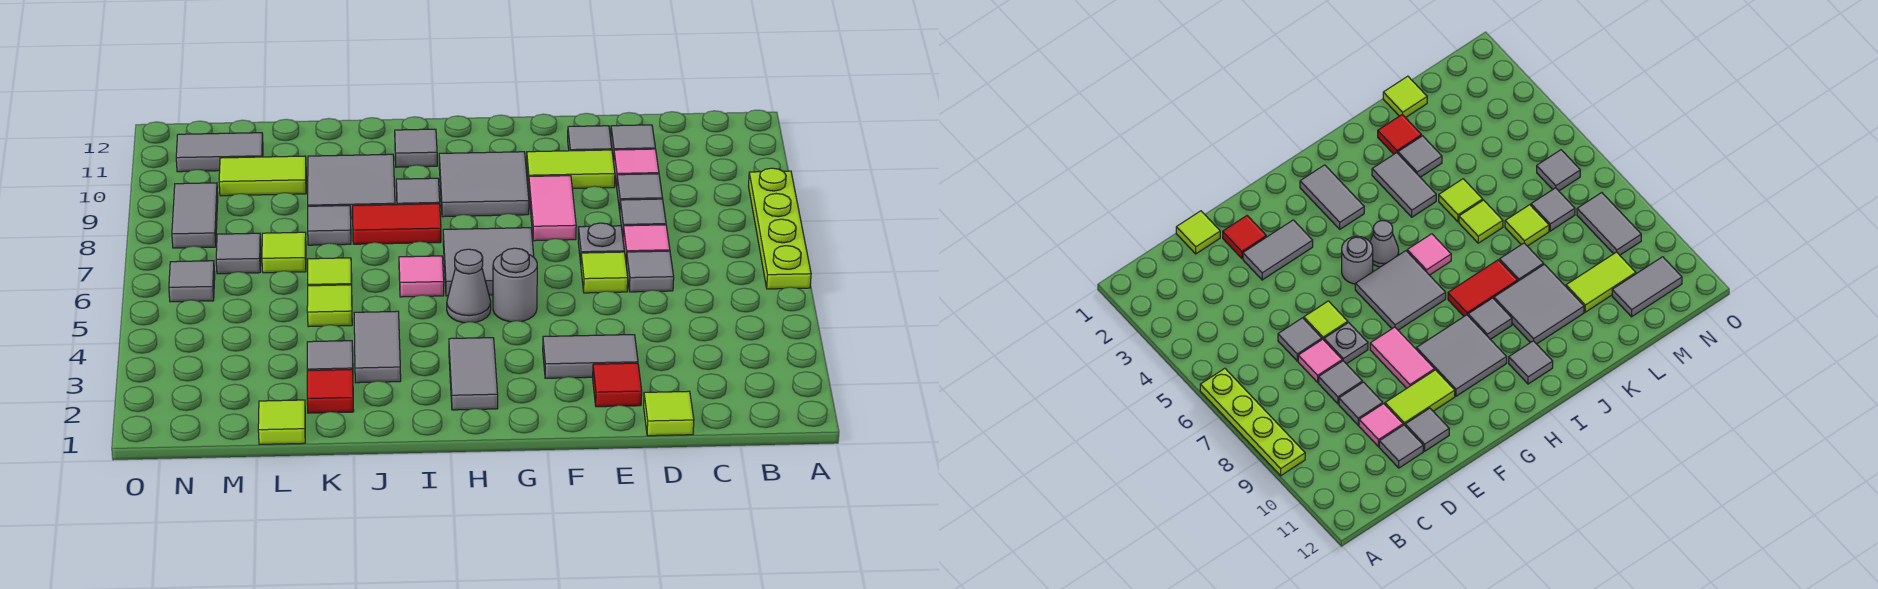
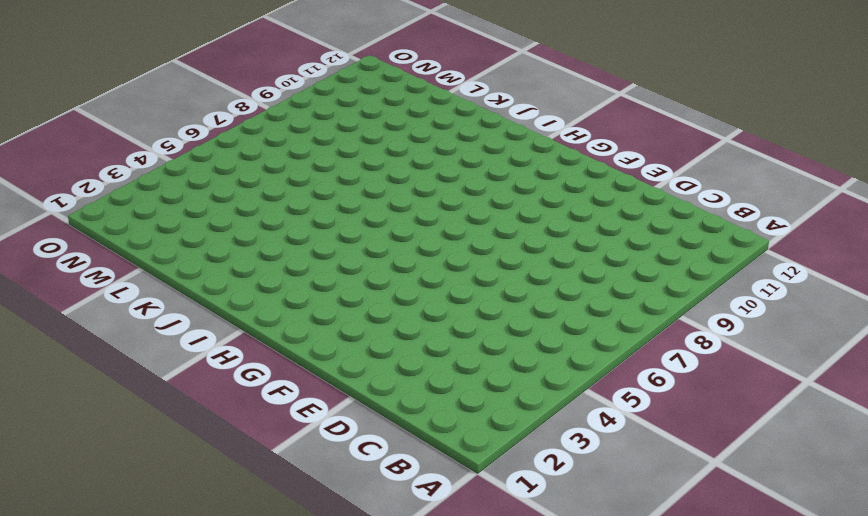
none -> lime plate A6:A9 level 1
none -> lime tile D1 level 1
none -> grey tile D6 level 1
none -> pink tile D7 level 1

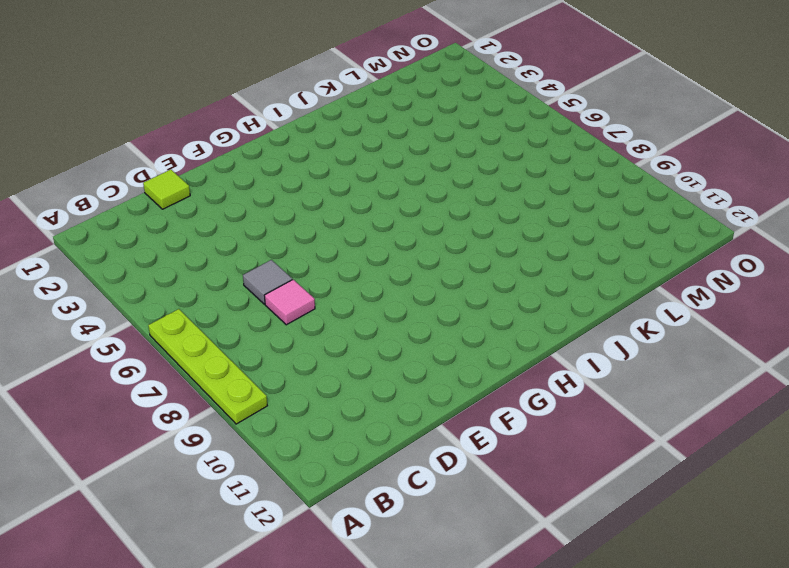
none -> grey tile D8 level 1
none -> grey tile D9 level 1
none -> pink tile D10 level 1
none -> grey tile D11 level 1

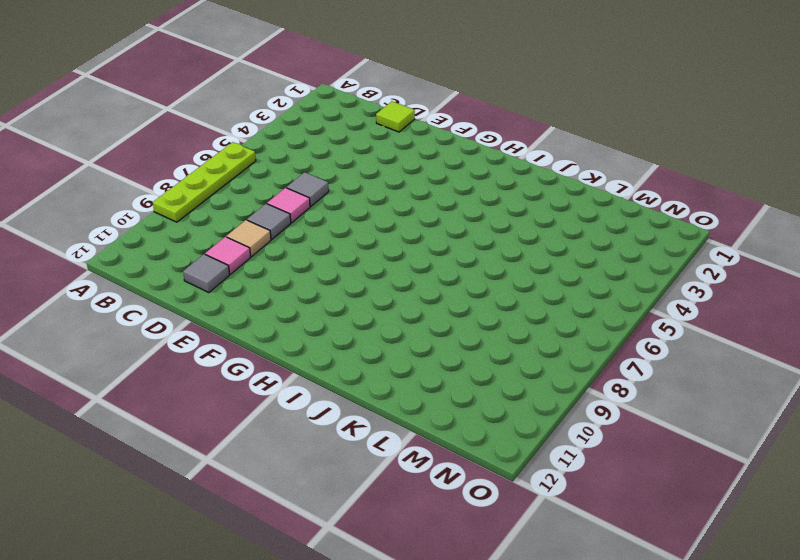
tan tile D9 level 1 -> grey tile D9 level 1
none -> red tile E2 level 1
none -> grey tile E3:F3 level 1
none -> lime tile E6 level 1
none -> grey plate E7 level 1

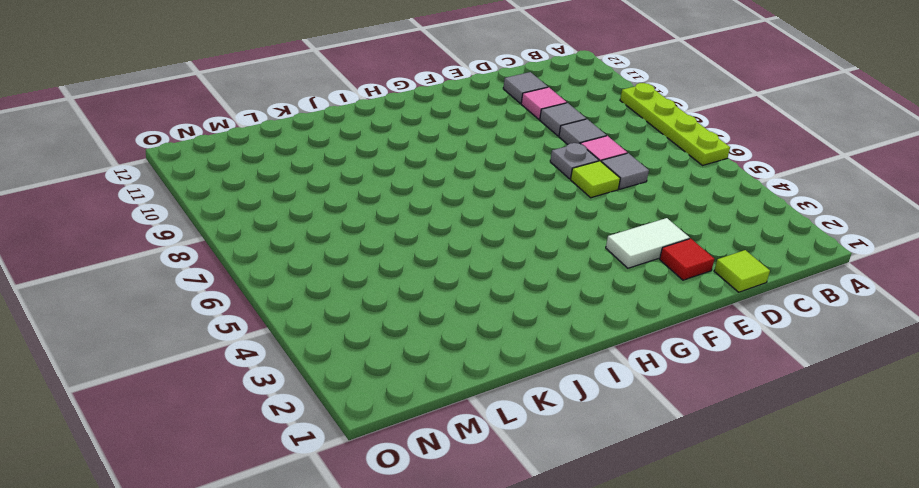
white tile E3:F3 level 1 -> grey tile E3:F3 level 1
none -> lime tile E10:F10 level 1
none -> grey tile E11 level 1
none -> pink tile F8:F9 level 1
none -> grey round brick G5 level 1

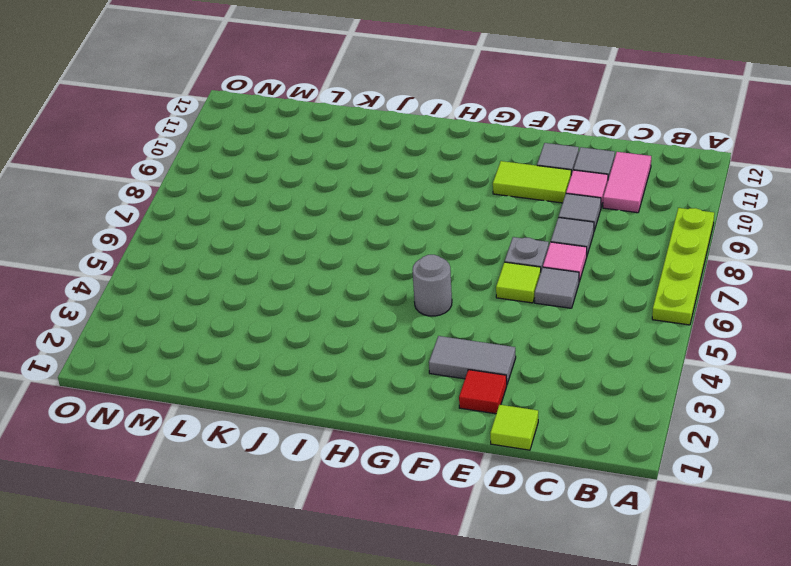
pink tile C10:C11 level 1 -> pink tile F8:F9 level 1
none -> grey tile G6:H7 level 1
none -> grey tile G9:H10 level 1
none -> grey tile H2:H3 level 1
none -> grey cone H5 level 1

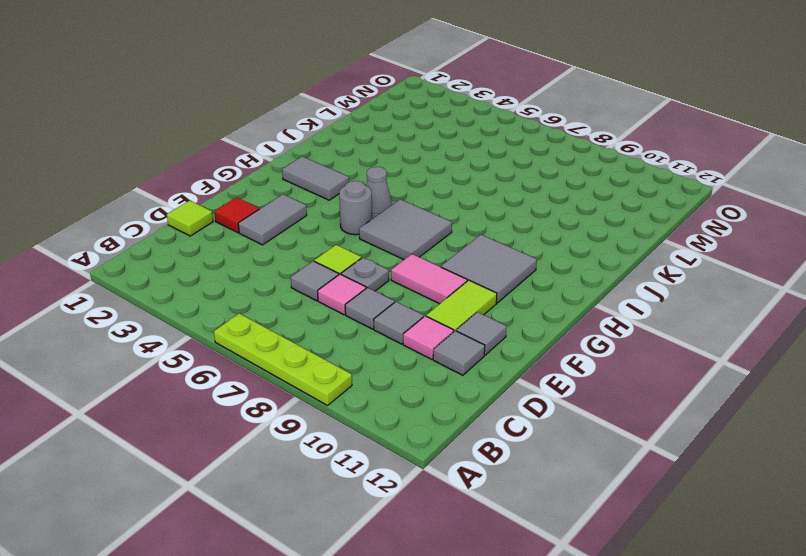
none -> pink tile I6 level 1
none -> red tile I8:J8 level 1
none -> grey tile I9 level 1
none -> grey tile I11 level 1

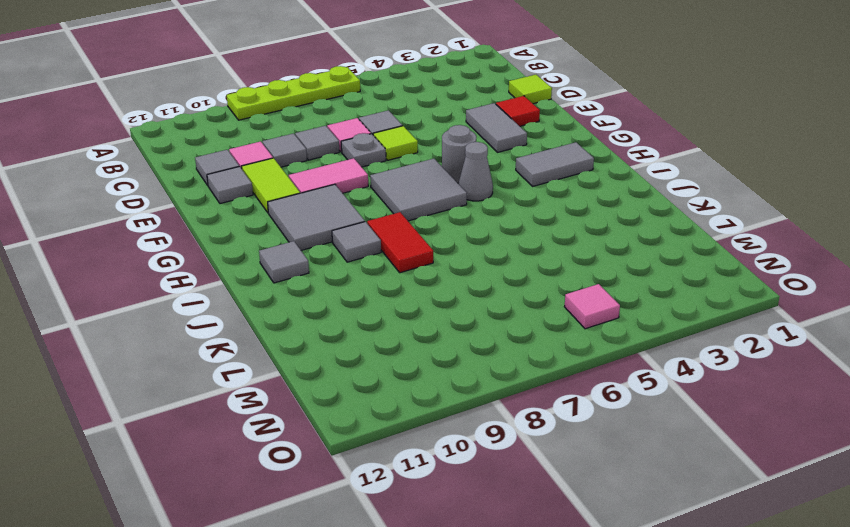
pink tile N5 level 1 -> pink tile I6 level 1
none -> grey tile J3:J4 level 1
none -> grey tile J9:K10 level 1
none -> red tile K2 level 1
none -> grey tile K3 level 1

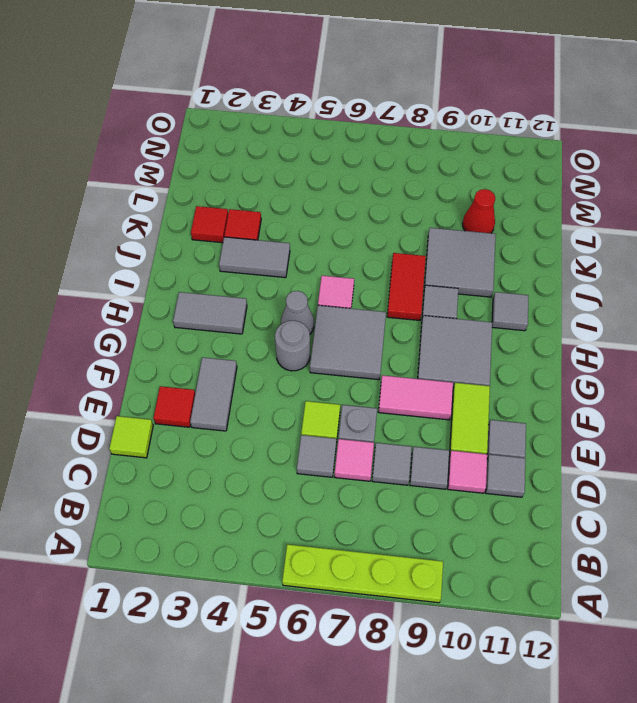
red tile K3 level 1 -> grey tile K3 level 1
red cone L10 level 1 -> lime tile L10:M10 level 1
none -> lime tile K5 level 1
none -> lime tile K6 level 1
none -> grey tile K8 level 1
none -> lime tile L1 level 1

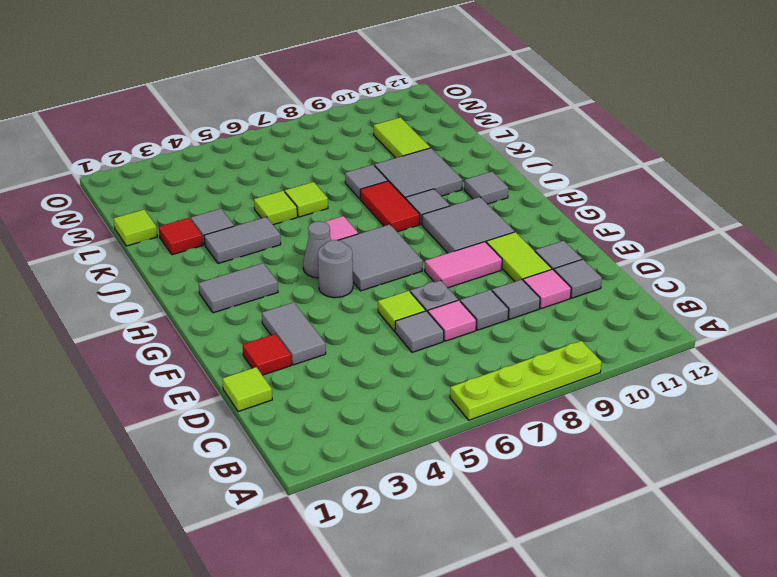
none -> lime tile L7 level 1
none -> grey tile M7 level 1
none -> grey tile M11:N11 level 1
none -> grey tile N6 level 1

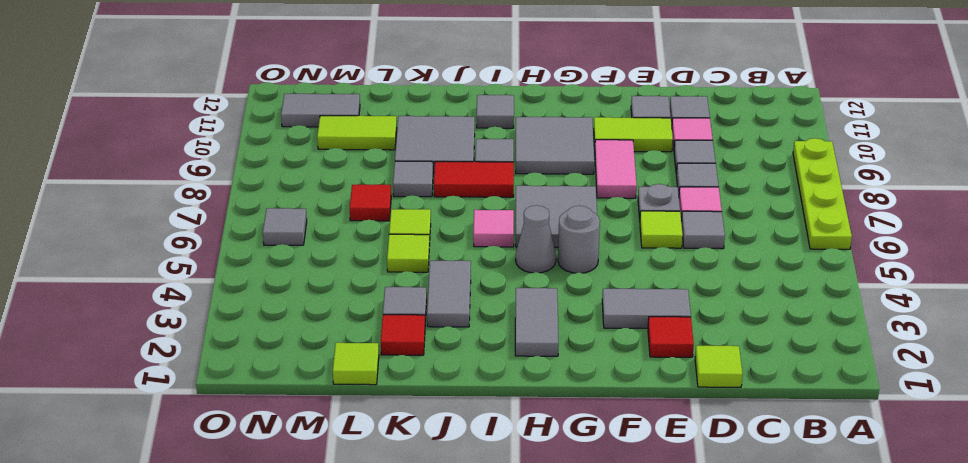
red tile L7 level 1 -> lime tile L7 level 1
none -> grey tile M7 level 1
none -> grey tile N8:N9 level 1

